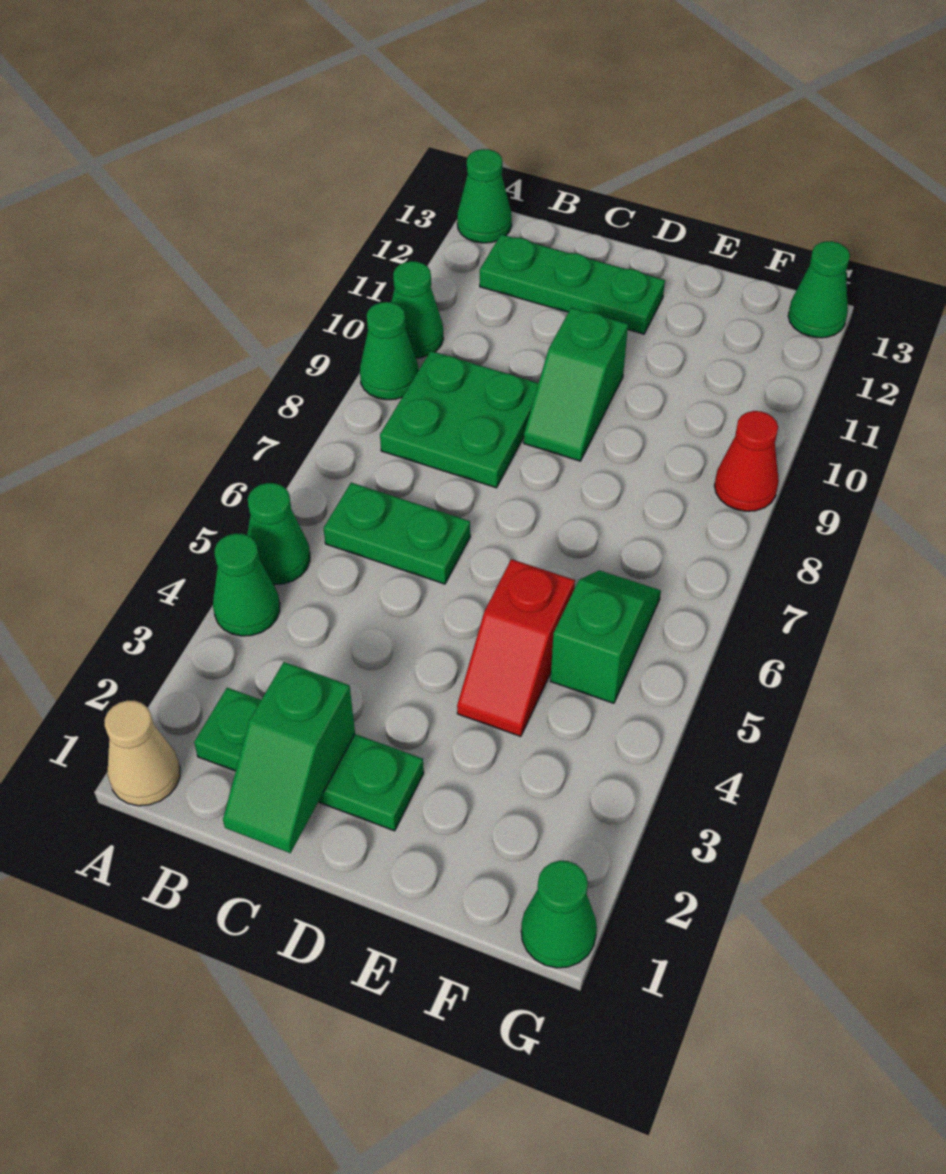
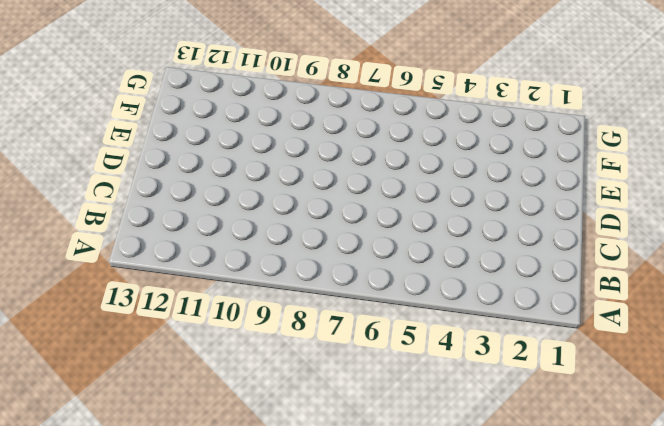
none -> tan cone A1 level 1
none -> green cone A4 level 1
none -> green cone A5 level 1

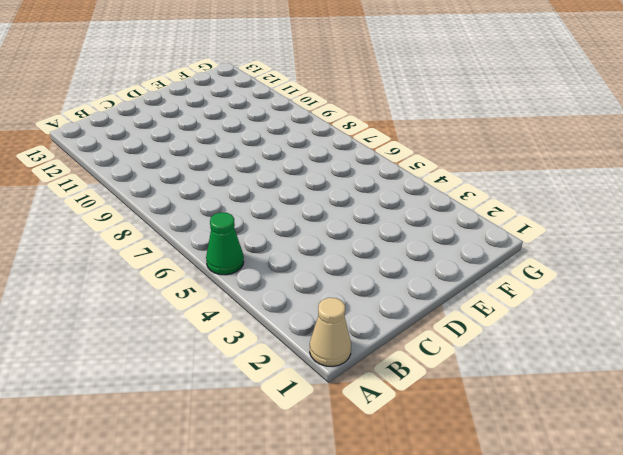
none -> green cone A4 level 1
none -> green cone A9 level 1
none -> green cone A10 level 1

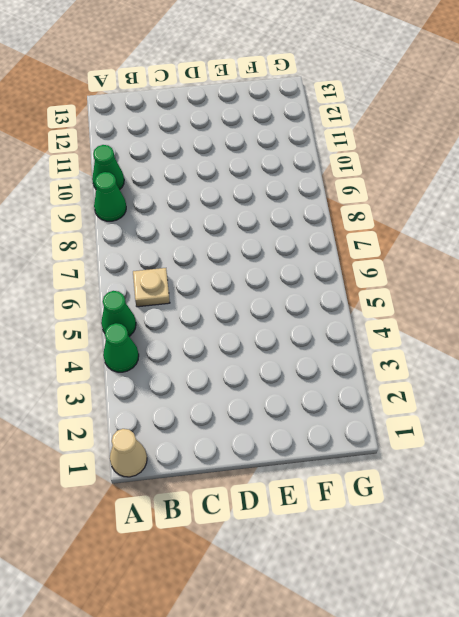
tan plate B6 level 1 -> green plate B6:C6 level 1
none -> green cone A13 level 1
none -> green plate B2:D2 level 1
none -> green plate B8:C9 level 1

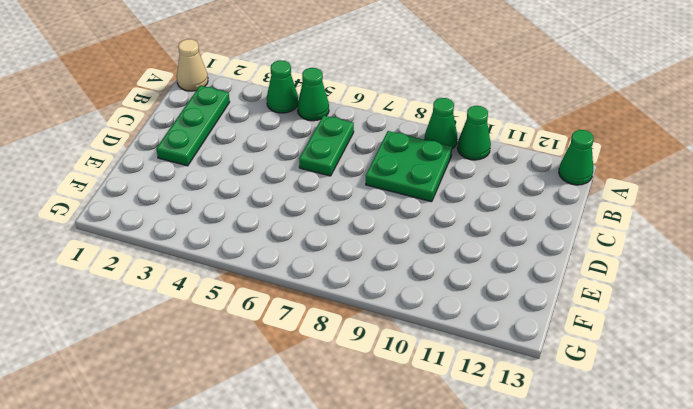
none -> green plate B12:D12 level 1
none -> green slope D9:D10 level 1 top 10
none -> red slope E4:E5 level 1 top 5

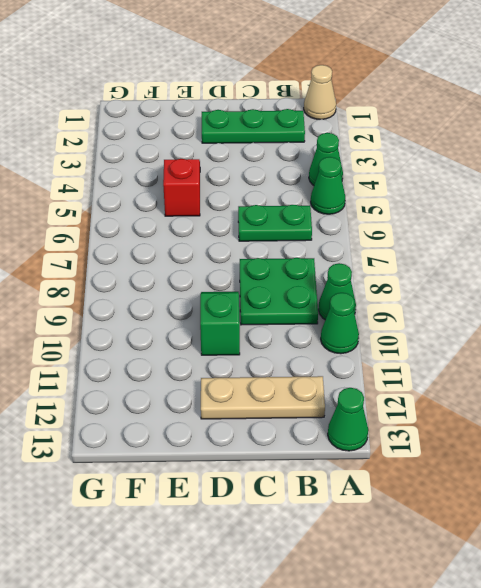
tan plate B12:D12 level 1 -> green plate B12:D12 level 1
none -> green slope F5:F6 level 1 top 5
none -> green cone G1 level 1
none -> red cone G9 level 1

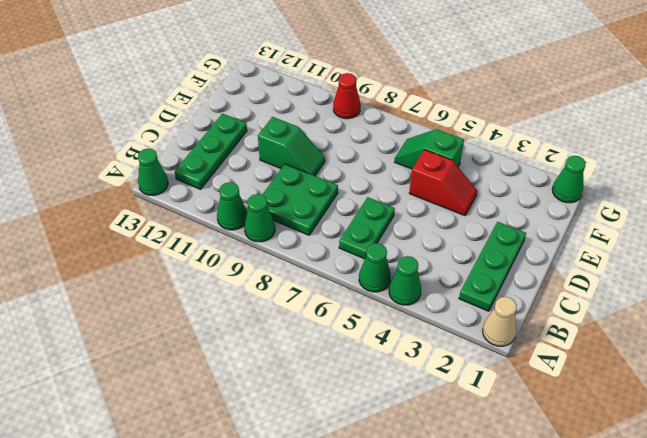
none -> green cone G13 level 1
none -> green slope C1:C2 level 2 top 2

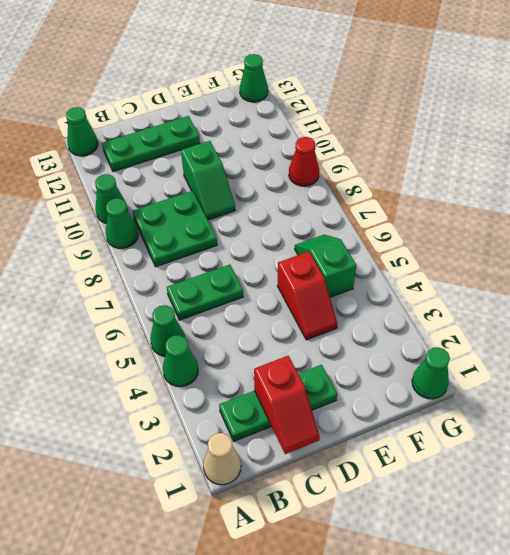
red slope C1:C2 level 2 top 2 -> green slope C1:C2 level 2 top 2

